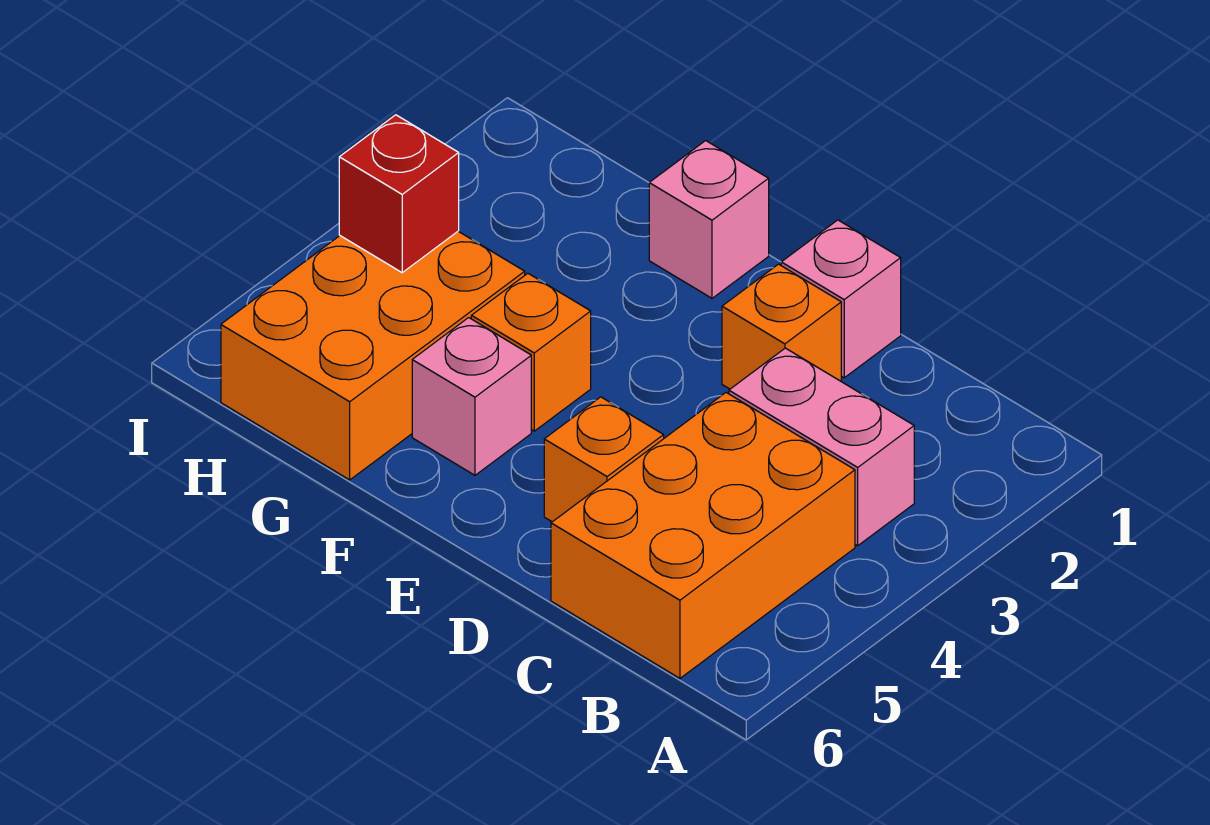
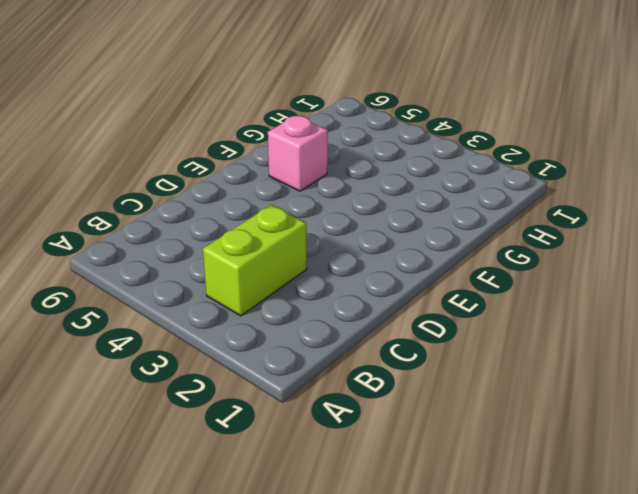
lime brick B3:C3 level 1 -> pink brick B3:C3 level 1
none -> orange brick B4:C6 level 1
none -> pink brick D1 level 1

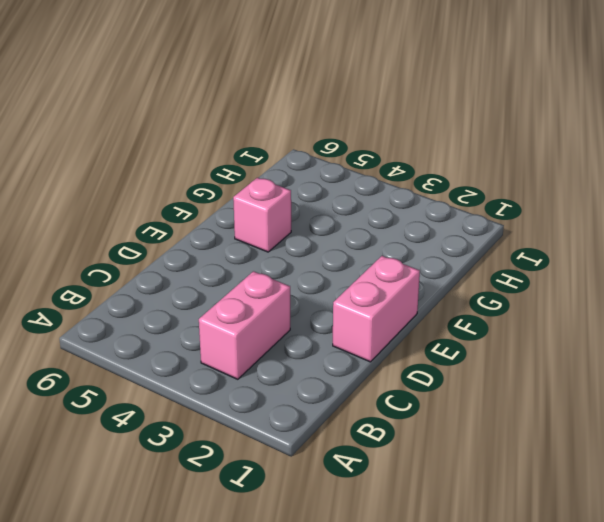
pink brick D1:E1 level 1 -> pink brick D1 level 1
none -> orange brick B4:C6 level 1
none -> orange brick D2 level 1

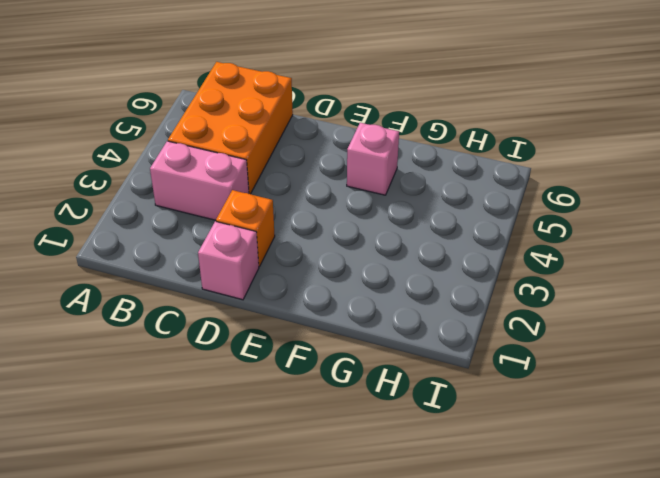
none -> orange brick D5 level 1
none -> pink brick F1 level 1

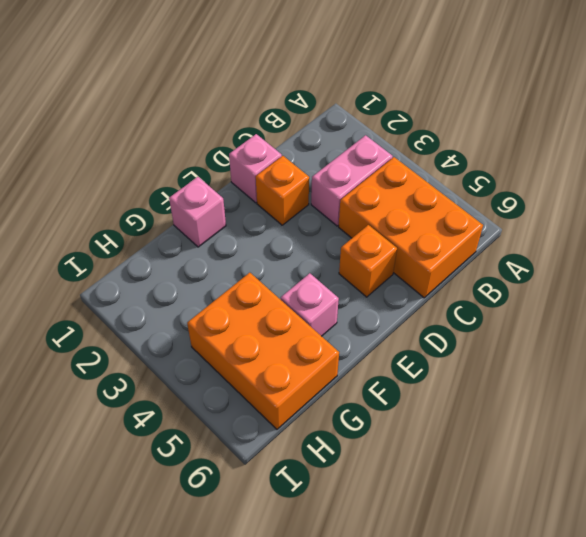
none -> orange brick F4 level 1
none -> red brick H4 level 2

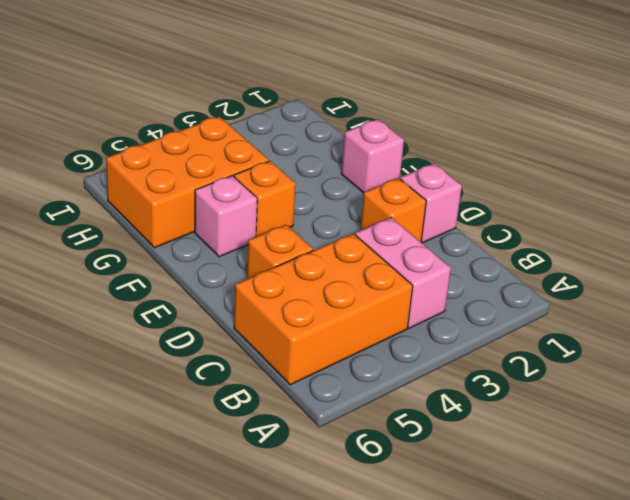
none -> red brick H4 level 2

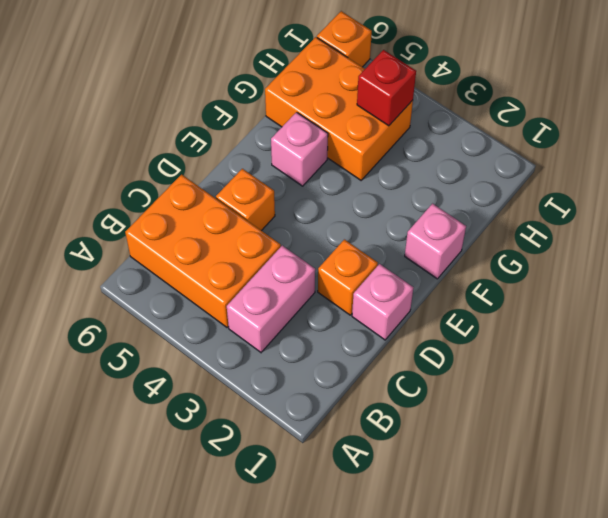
orange brick I6 level 1 -> orange brick F4 level 1

